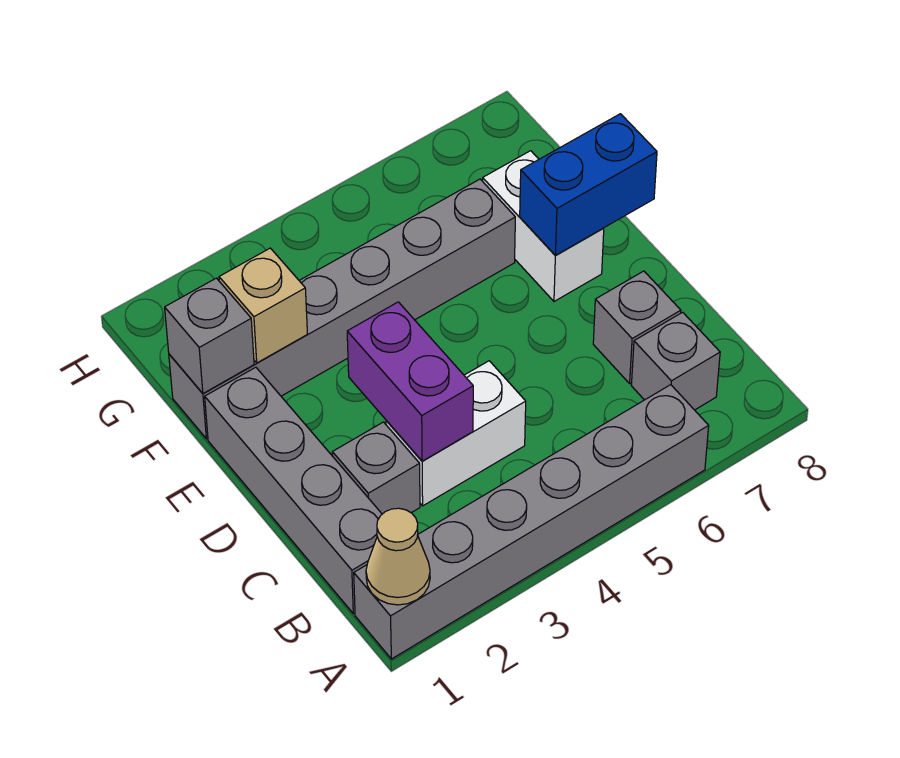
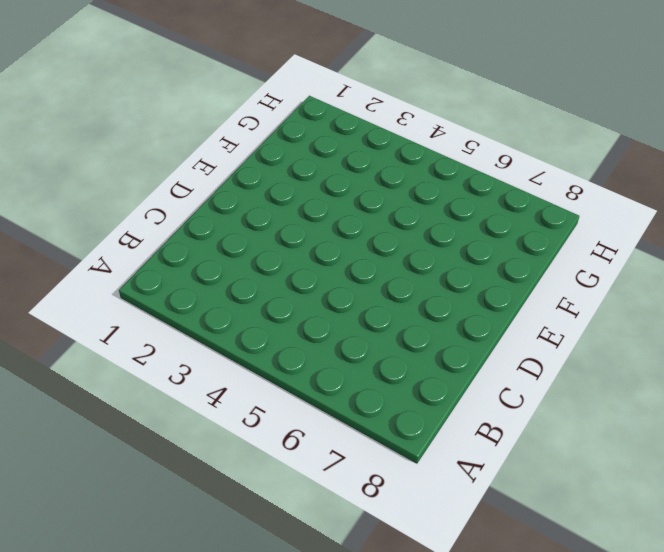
none -> grey brick A1:A6 level 1
none -> grey brick B1:E1 level 1
none -> grey brick B7 level 1

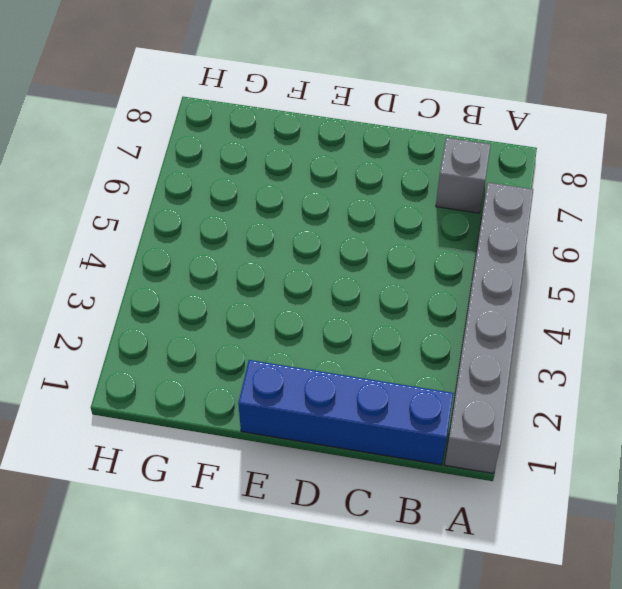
blue brick B1:E1 level 1 -> grey brick B1:E1 level 1
none -> grey brick C2 level 1
none -> white brick C3:C4 level 1
none -> grey brick C7 level 1

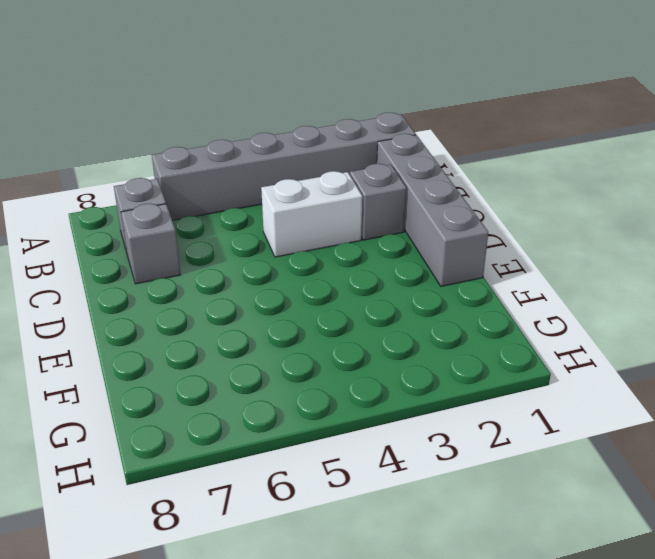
none -> white brick E7:F7 level 1
none -> grey brick F1:F6 level 1
none -> tan cone A1 level 2

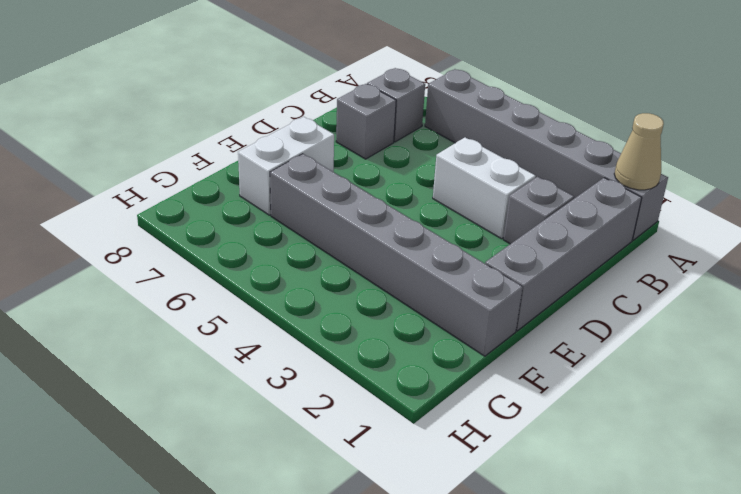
none -> purple brick C3:D3 level 2
none -> blue brick E7:E8 level 2
none -> grey brick F1 level 2

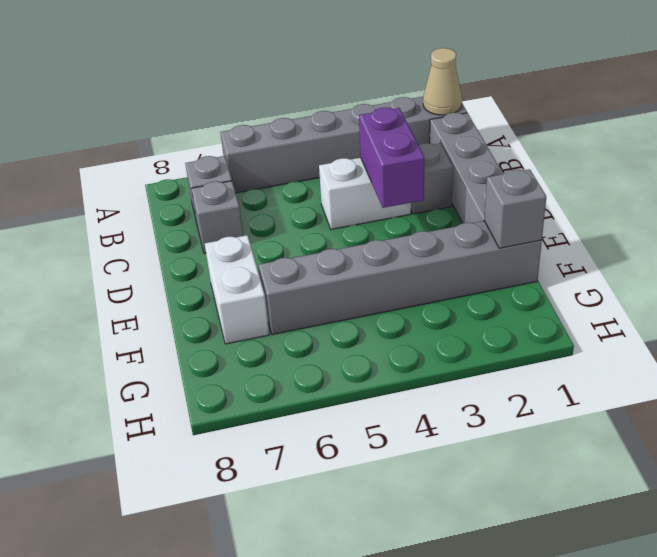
none -> blue brick E7:E8 level 2
none -> tan brick F2 level 2

